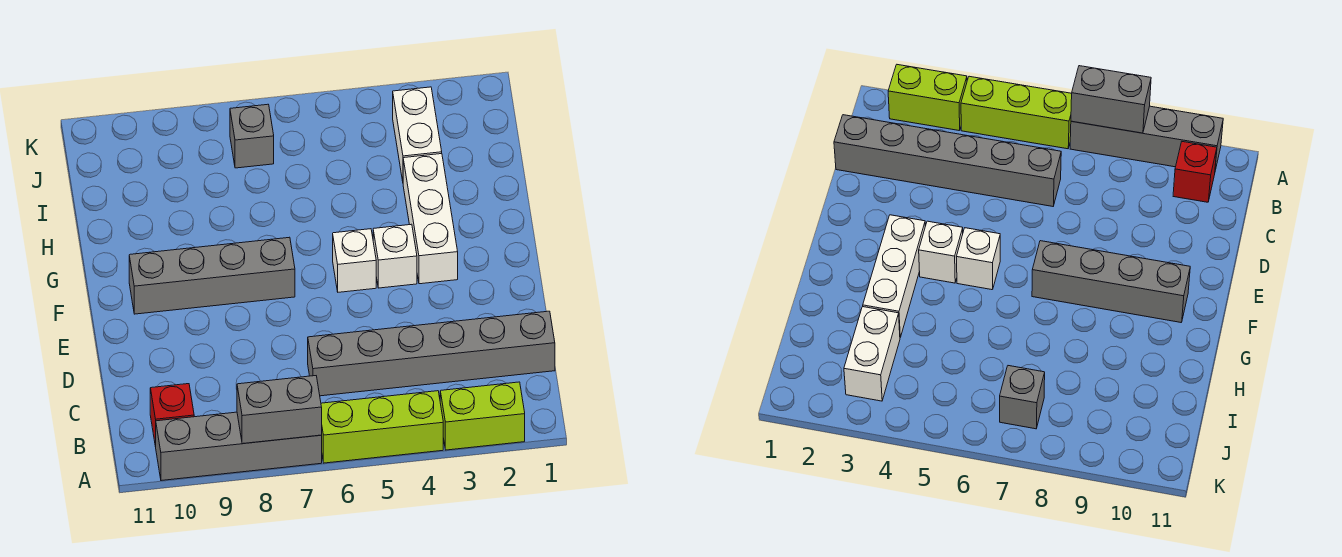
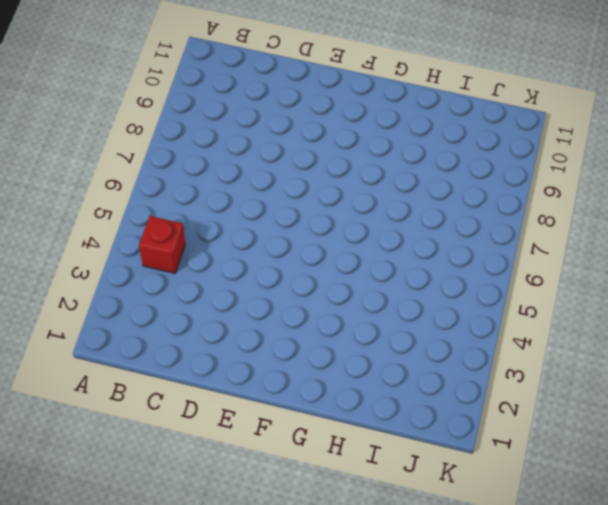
red brick B4 level 1 -> red brick B10 level 1
none -> lime brick A2:A3 level 1
none -> lime brick A4:A6 level 1
none -> grey brick A7:A10 level 1

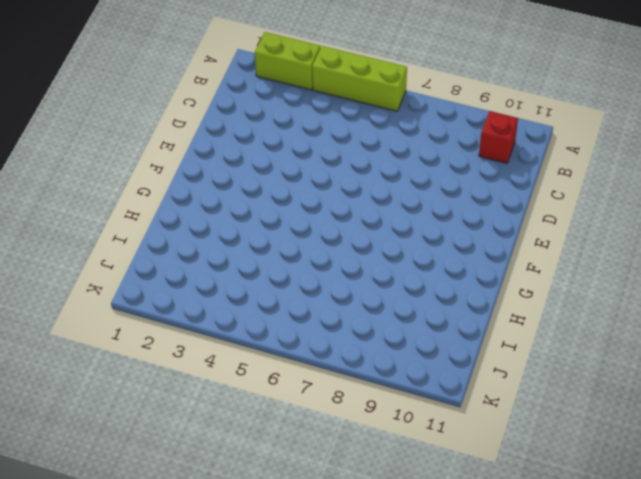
none -> grey brick A7:A10 level 1
none -> grey brick C1:C6 level 1
none -> white brick F3:H3 level 1

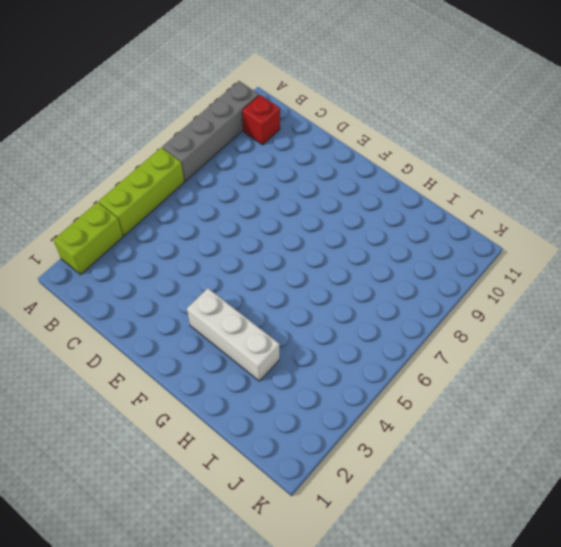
none -> grey brick C1:C6 level 1
none -> white brick F4 level 1
none -> white brick F5 level 1

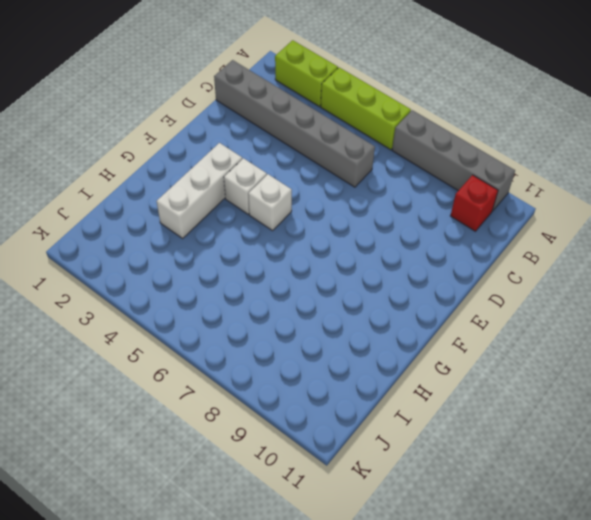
none -> grey brick F7:F10 level 1
none -> white brick I3:J3 level 1
none -> grey brick J7 level 1

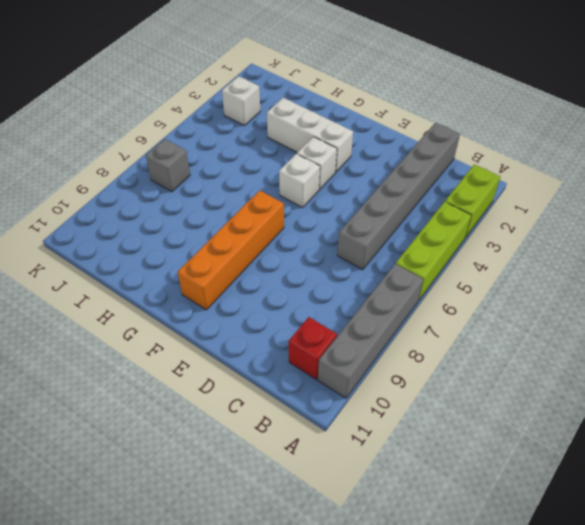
orange brick F7:F10 level 1 -> grey brick F7:F10 level 1
white brick J3 level 1 -> white brick I3:J3 level 1
none -> grey brick A7:A8 level 2

